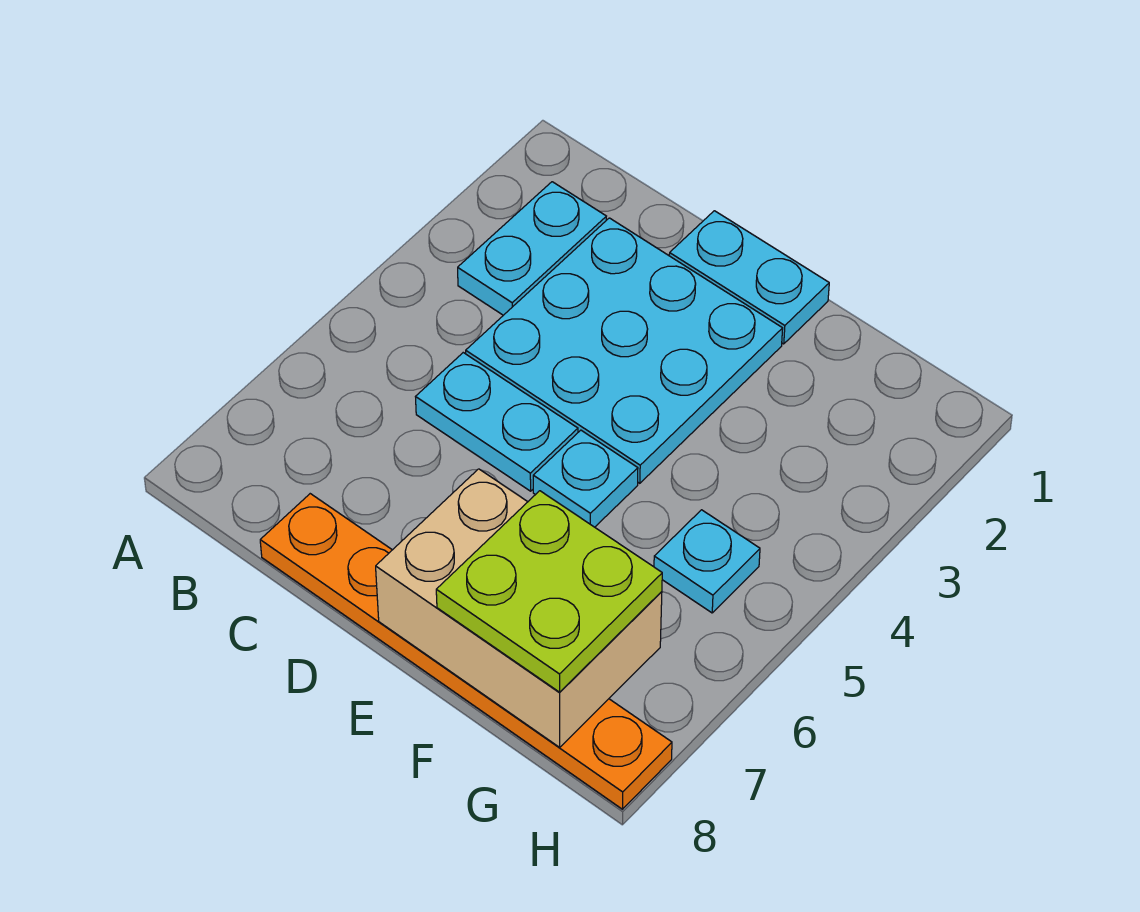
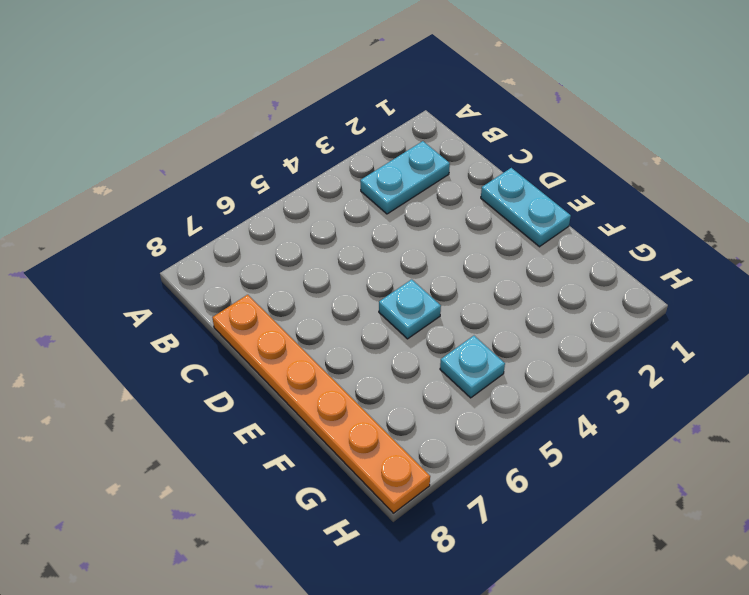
none -> cyan plate C2:E4 level 1
none -> cyan plate C5:D5 level 1

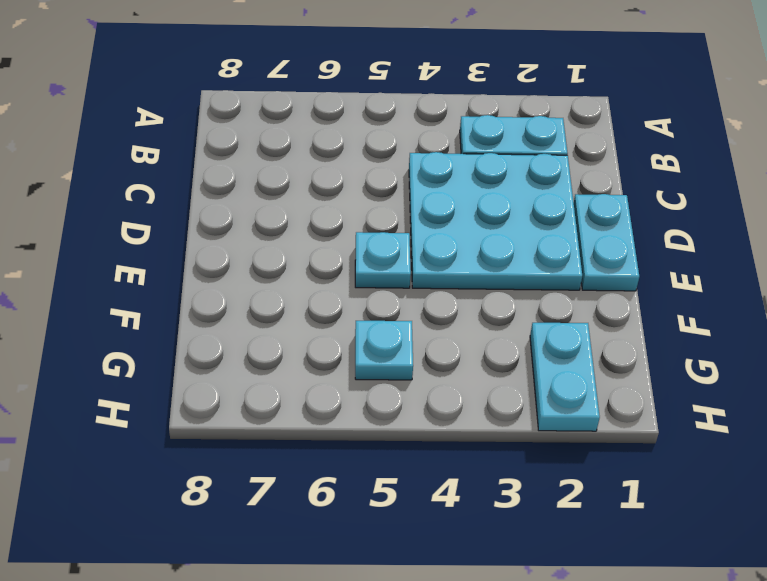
cyan plate G2:H2 level 1 -> cyan plate C5:D5 level 1
none -> orange plate C8:H8 level 1
none -> tan brick E7:G8 level 2

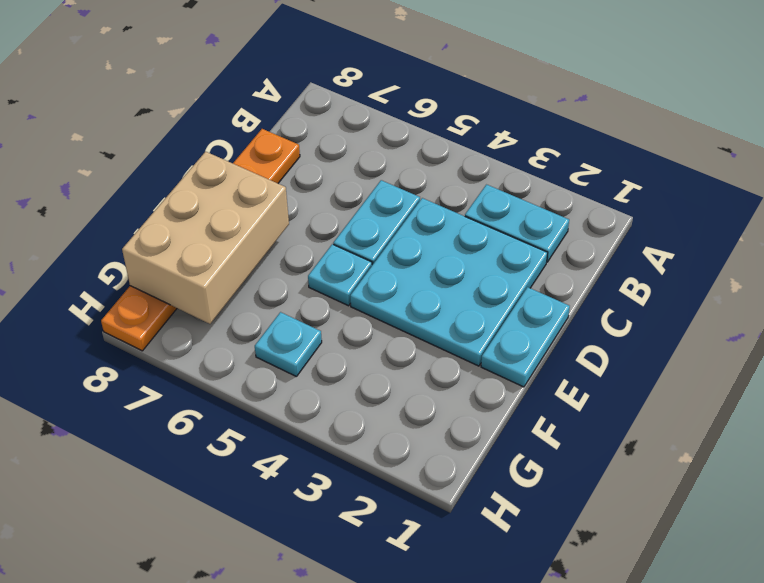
none -> lime plate F7:G8 level 3

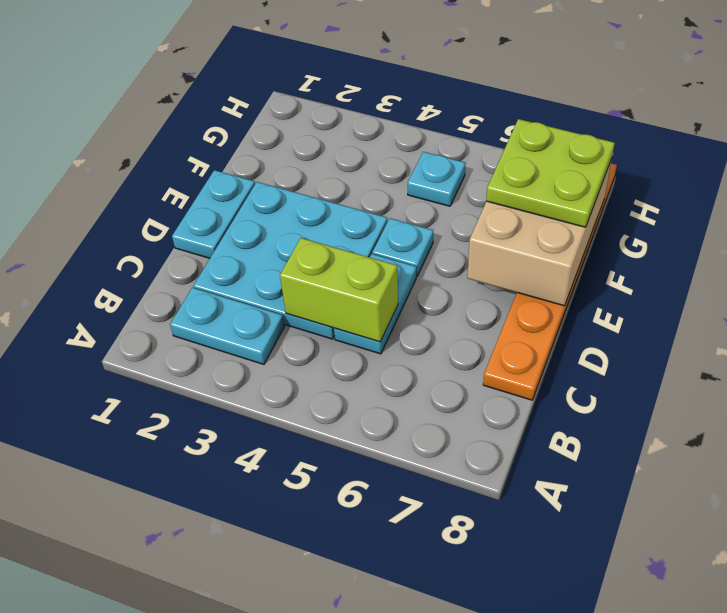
lime brick C4:C5 level 2 -> none

